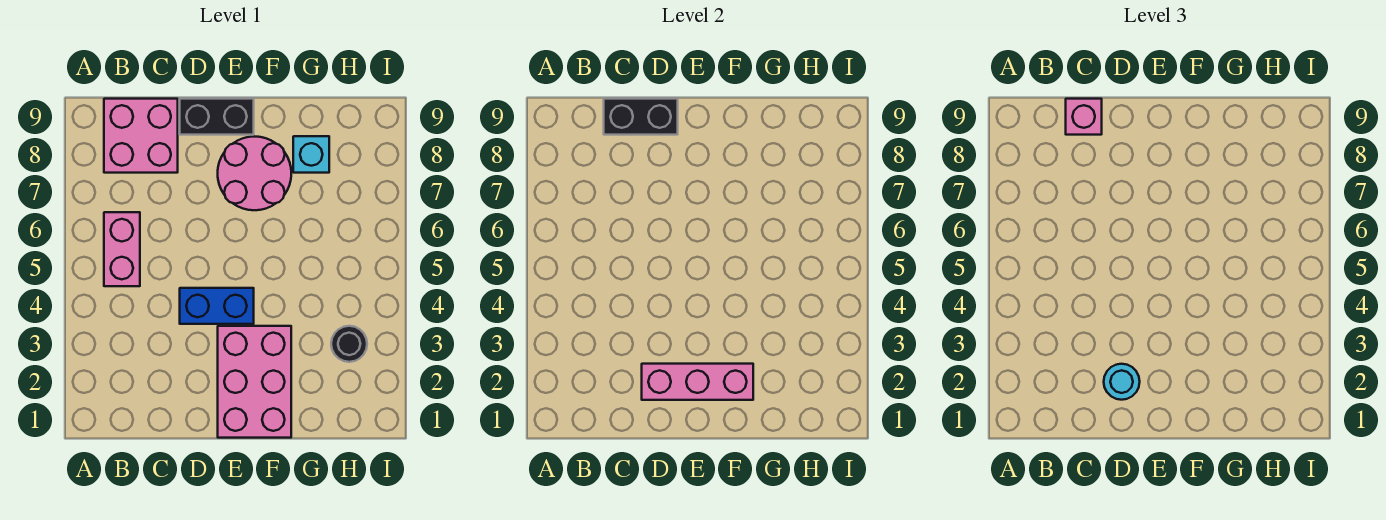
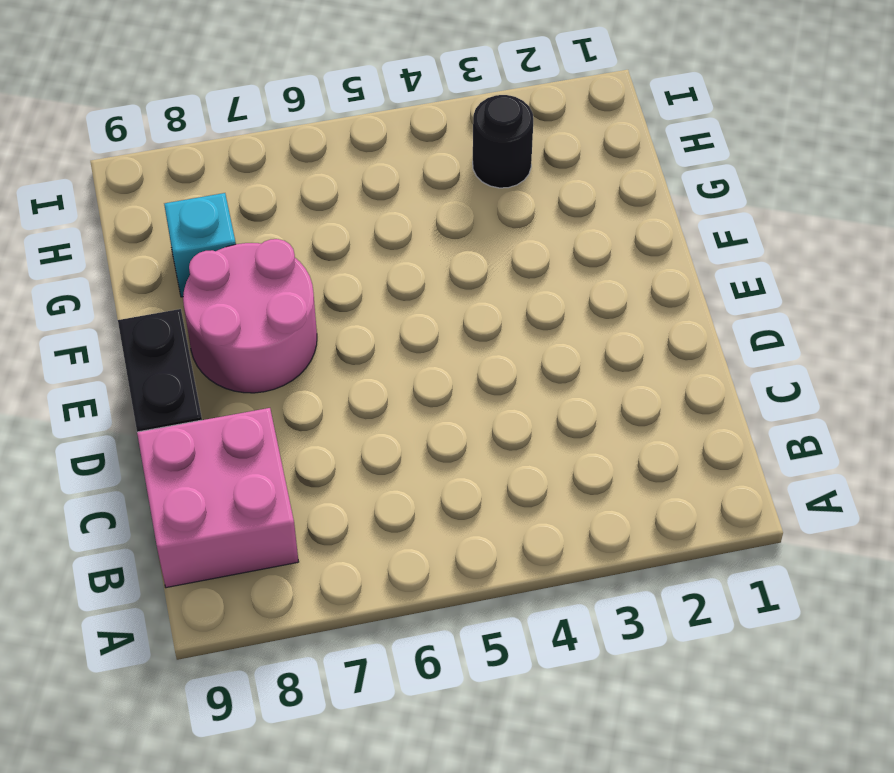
none -> pink brick B5:B6 level 1
none -> blue brick D4:E4 level 1
none -> pink brick E1:F3 level 1

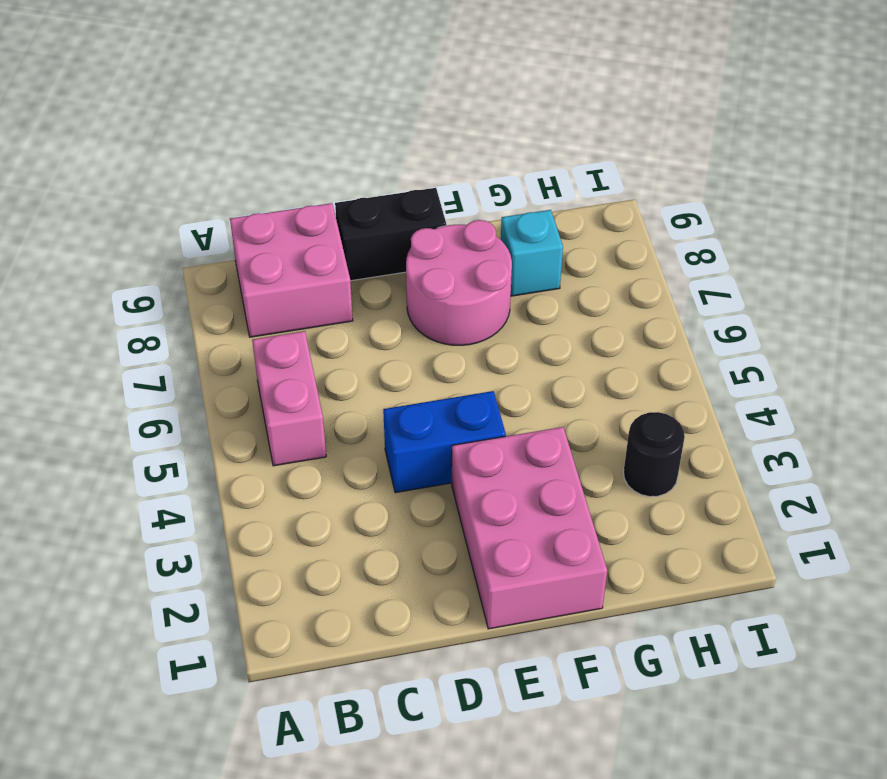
none -> black brick C9:D9 level 2
none -> pink brick D2:F2 level 2
none -> pink brick C9 level 3

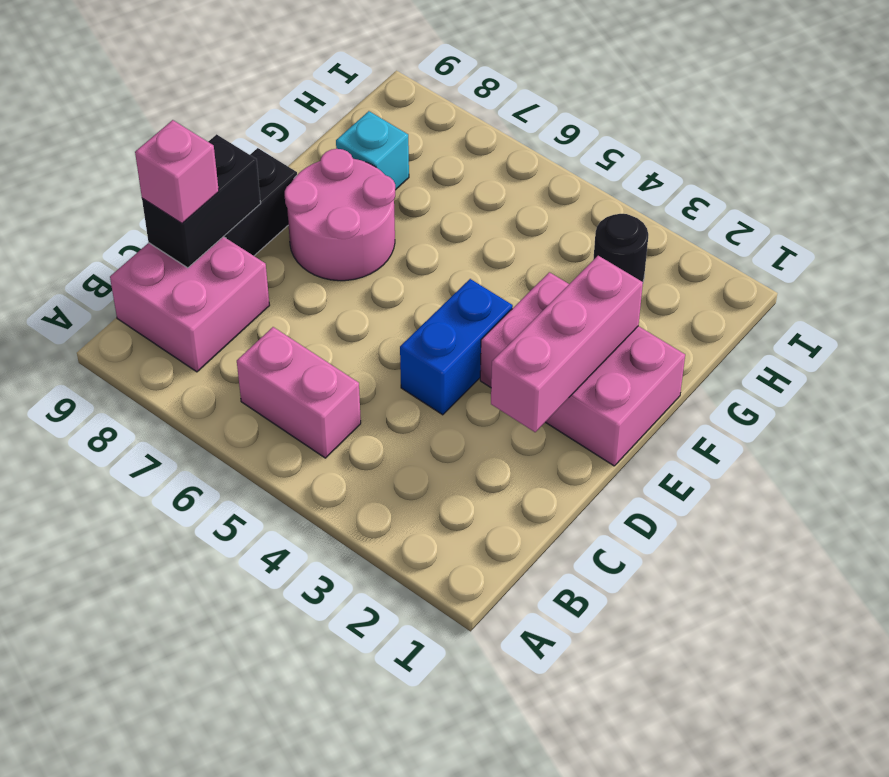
none -> cyan round brick D2 level 3

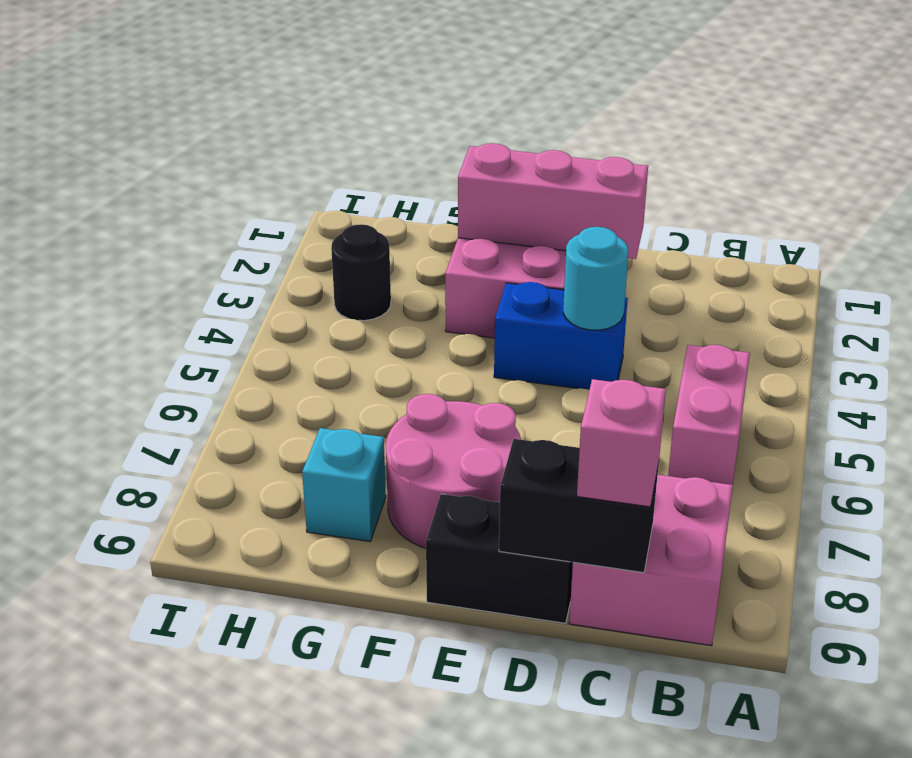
cyan round brick D4 level 2 -> cyan round brick D2 level 3

